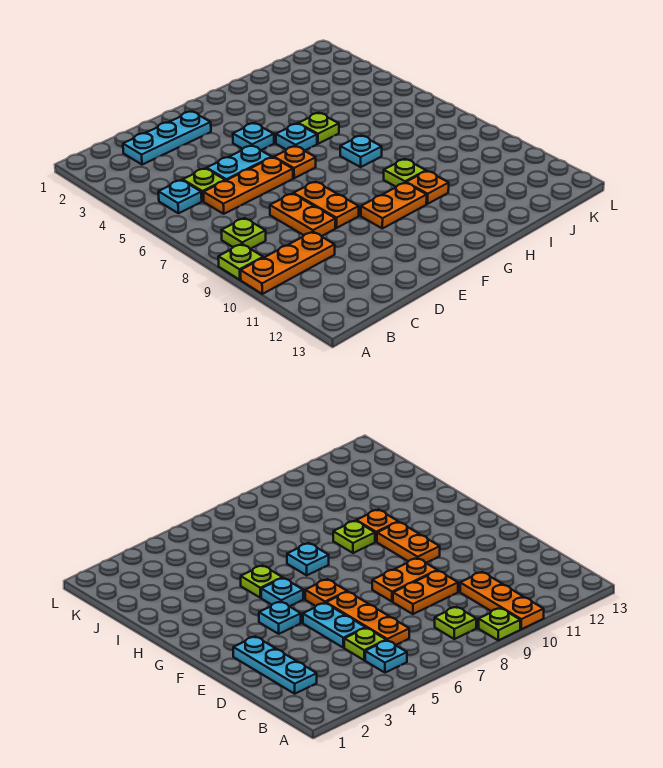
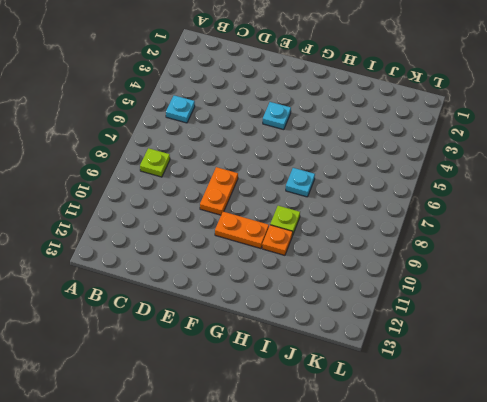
none -> lime plate A9 level 1
none -> orange plate A10:C10 level 1
none -> cyan plate C2:E2 level 1

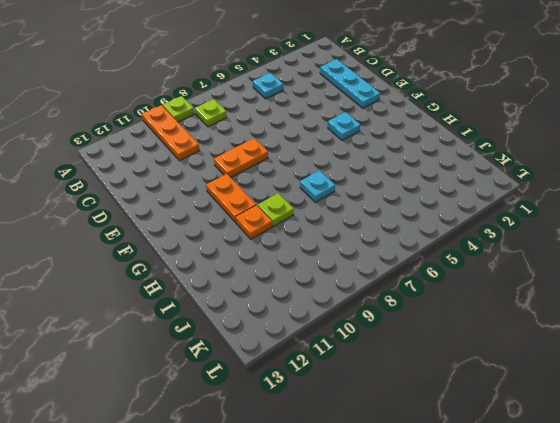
none -> lime plate C5 level 1
none -> orange plate C6:E6 level 1
none -> cyan plate D5:E5 level 1

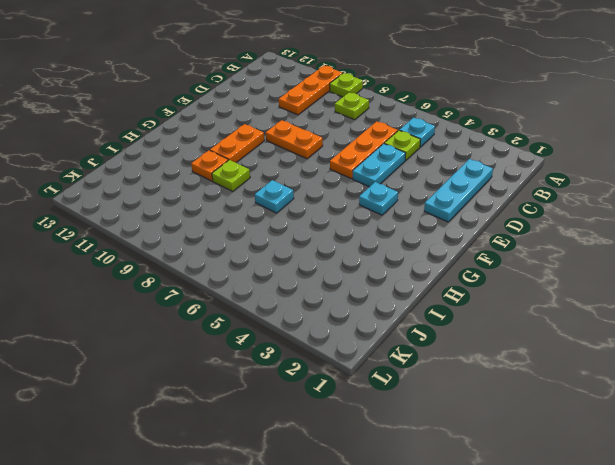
none -> orange plate D8:D9 level 1
none -> orange plate F6 level 1
none -> cyan plate G5 level 1

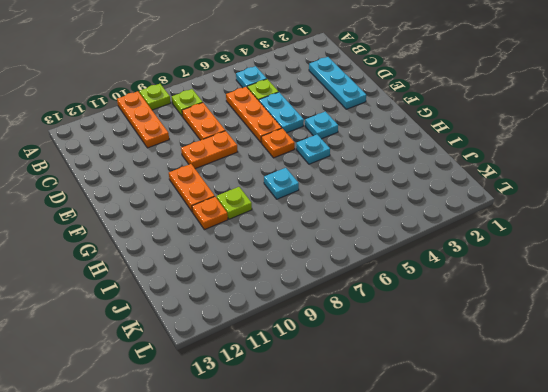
orange plate C8:D8 level 1 -> orange plate D8:D9 level 1
none -> lime plate H5 level 1

